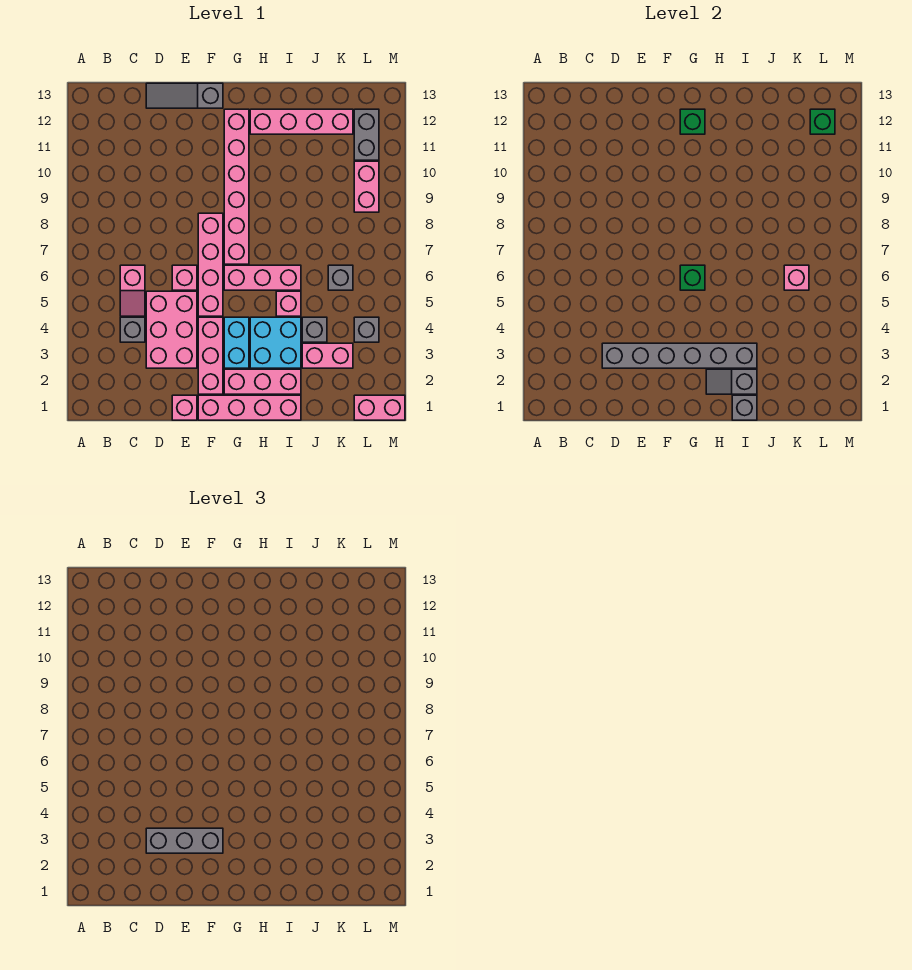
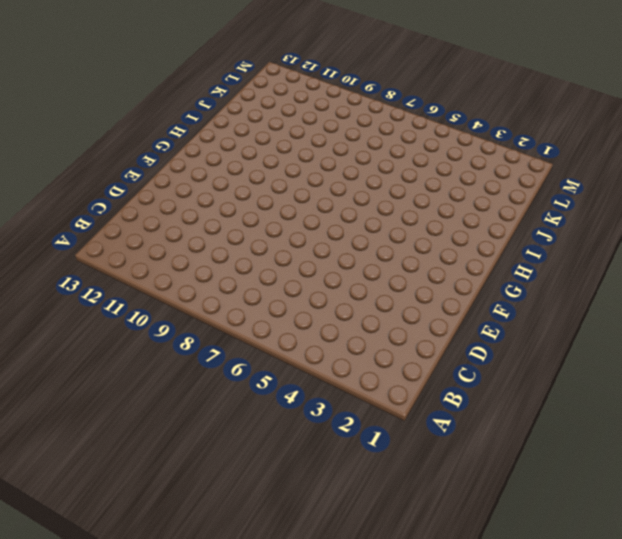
none -> grey brick C4 level 1
none -> pink slope C5:C6 level 1 top 6
none -> pink brick D3:E5 level 1
none -> grey slope D13:F13 level 1 top F

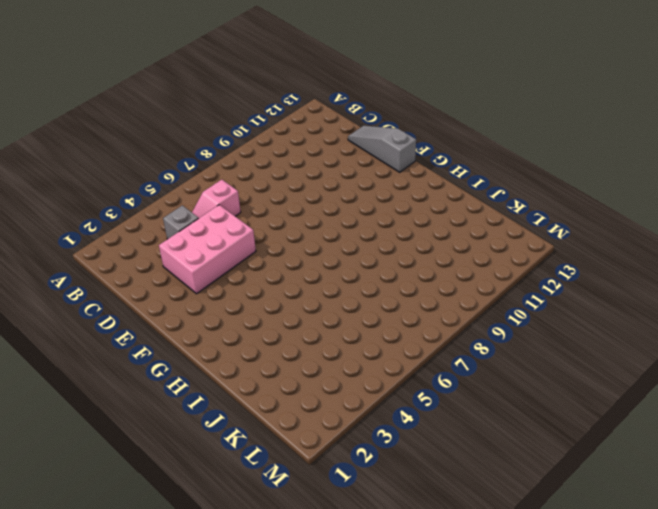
none -> pink brick E1 level 1
none -> pink brick E6 level 1
none -> pink brick F1:I1 level 1
none -> pink brick F2:F4 level 1

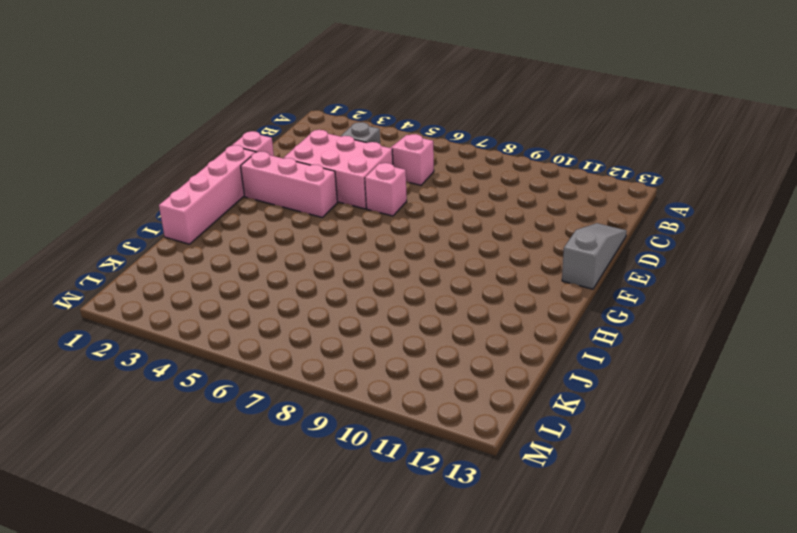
none -> pink brick F5:F8 level 1
none -> pink brick G2:I2 level 1
none -> cyan brick G3:G4 level 1
none -> pink brick G6:I6 level 1

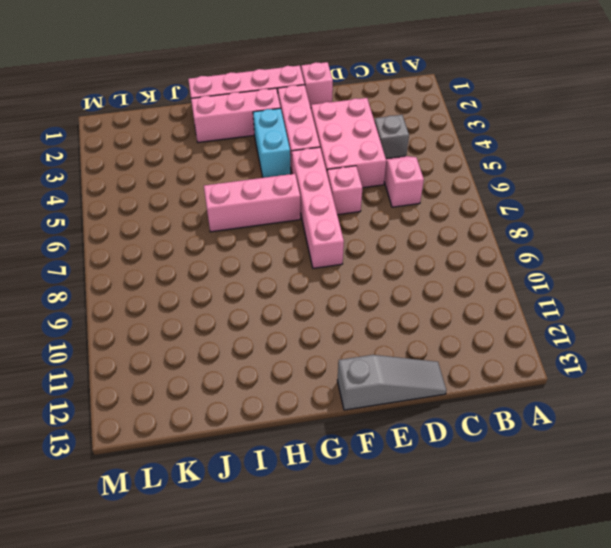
none -> pink brick G7:G12 level 1
none -> cyan brick H3:I4 level 1
none -> pink brick H12:K12 level 1
none -> pink brick I5 level 1

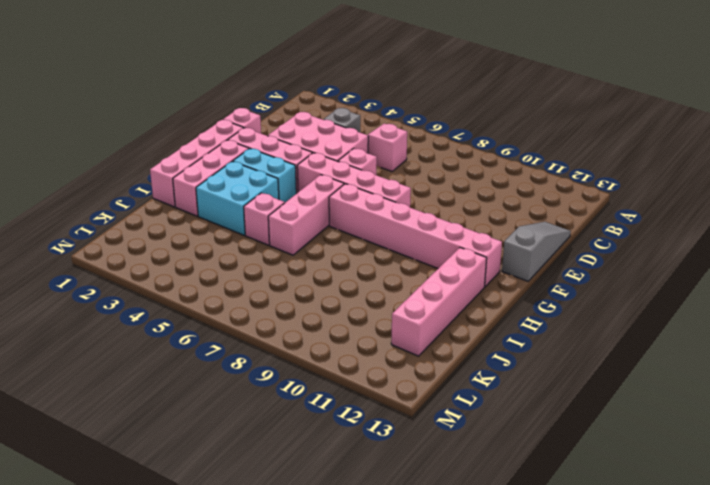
none -> pink brick J3:K3 level 1
none -> grey brick J4 level 1
none -> grey brick K6 level 1
none -> pink brick L1:M1 level 1

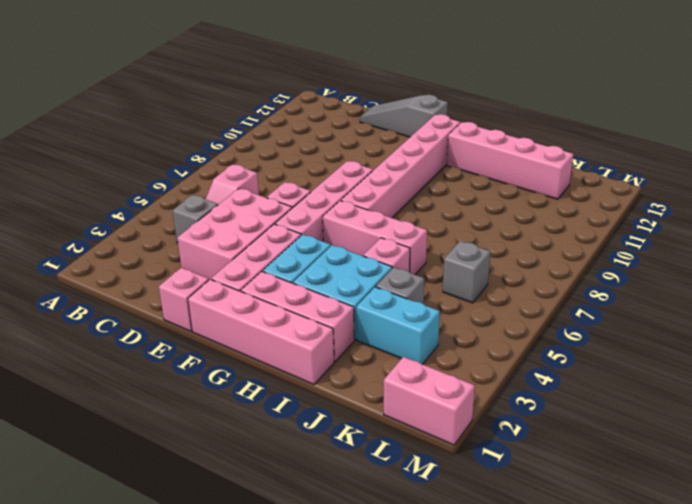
cyan brick J3:K3 level 1 -> pink brick J3:K3 level 1
none -> grey brick L4 level 1
none -> pink brick L9:L10 level 1
none -> grey brick L11:L12 level 1
none -> grey brick D3:I3 level 2

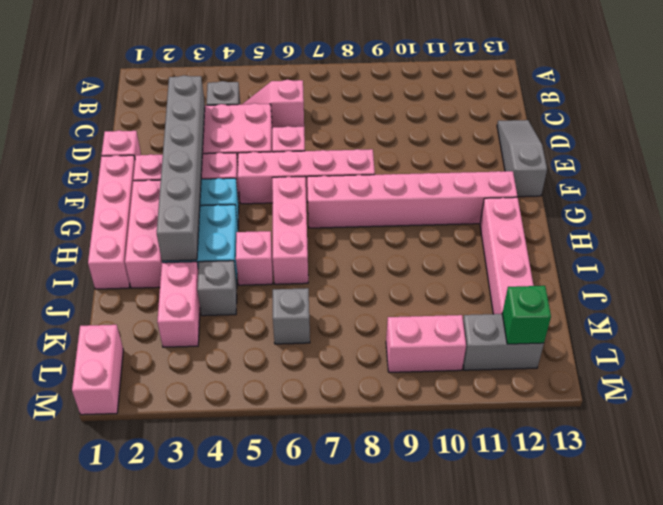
none -> grey brick L4 level 1
none -> green brick G6 level 2
none -> green brick G12 level 2
none -> grey slope H2:I2 level 2 top I

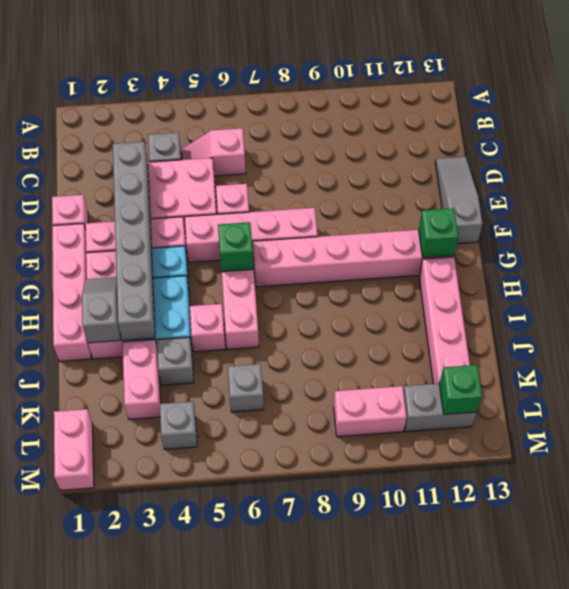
none -> grey brick I1 level 2
none -> pink brick K6 level 2
none -> grey brick D3:F3 level 3

